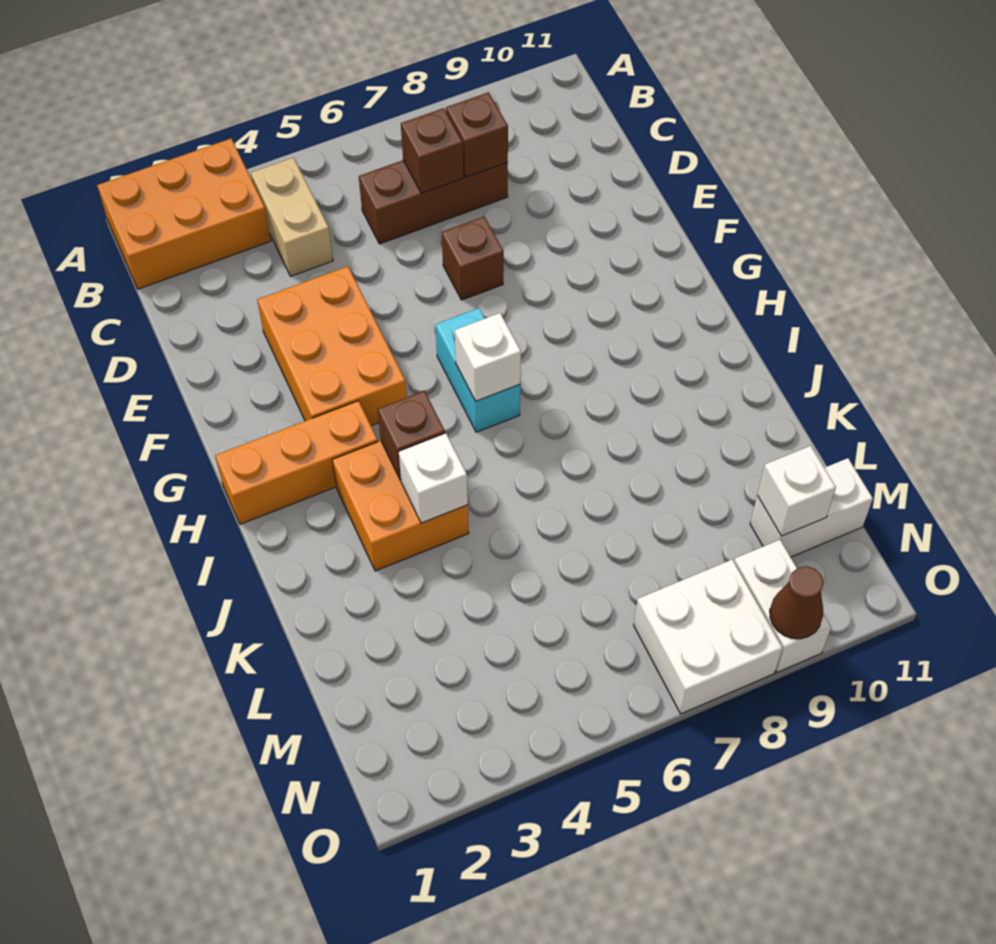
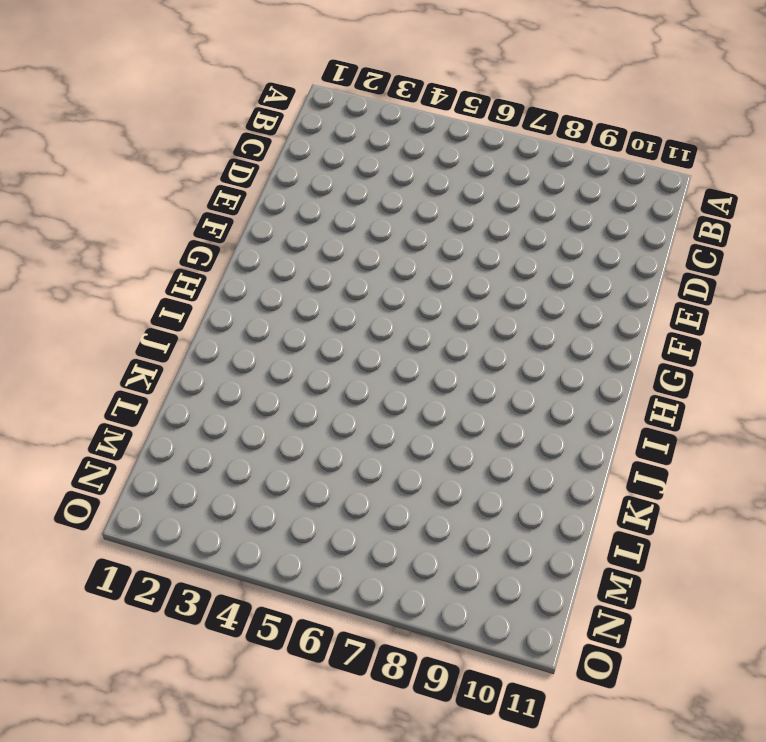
none -> orange brick A1:B3 level 1
none -> tan brick B4:C4 level 1
none -> brown brick C6:C8 level 1

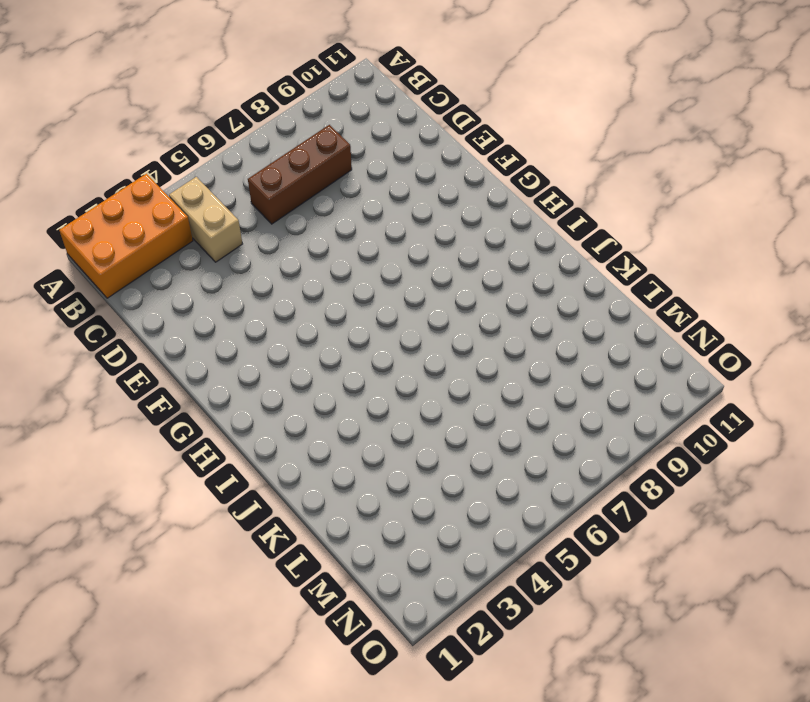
none -> orange brick E3:G4 level 1
none -> brown brick E7 level 1
none -> cyan brick G6:H6 level 1

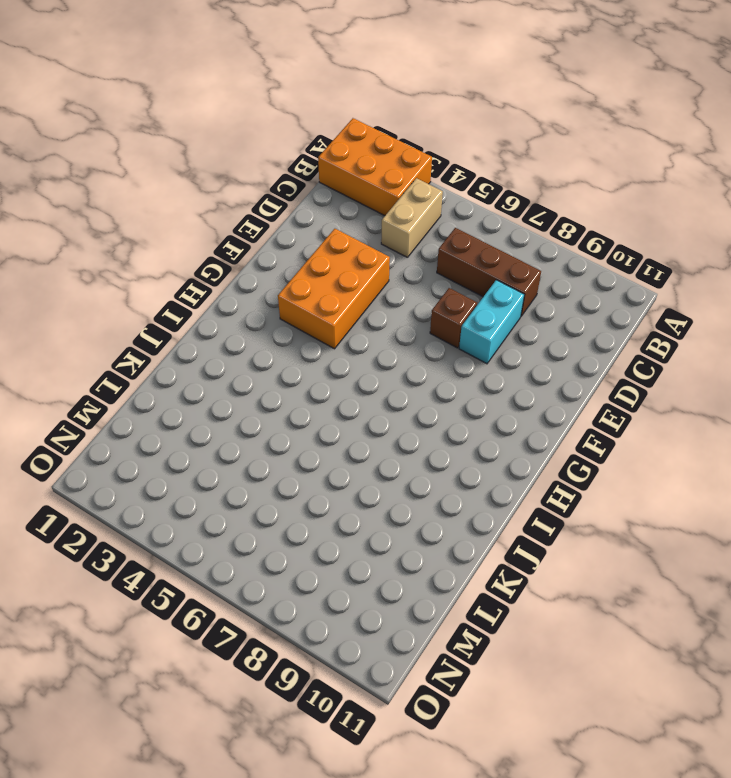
cyan brick D8:E8 level 1 -> cyan brick G6:H6 level 1
none -> orange brick H1:H3 level 1
none -> orange brick I3:J4 level 1
none -> white brick M10:M11 level 1

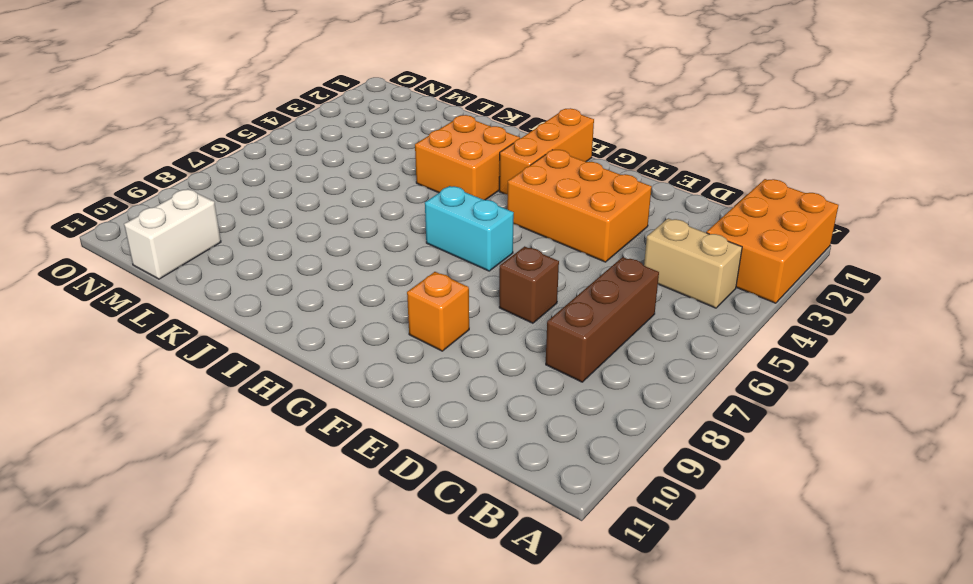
orange brick F9 level 1 -> none
none -> white brick N7:O8 level 1
none -> white brick N9:O9 level 1
none -> brown brick C7 level 2

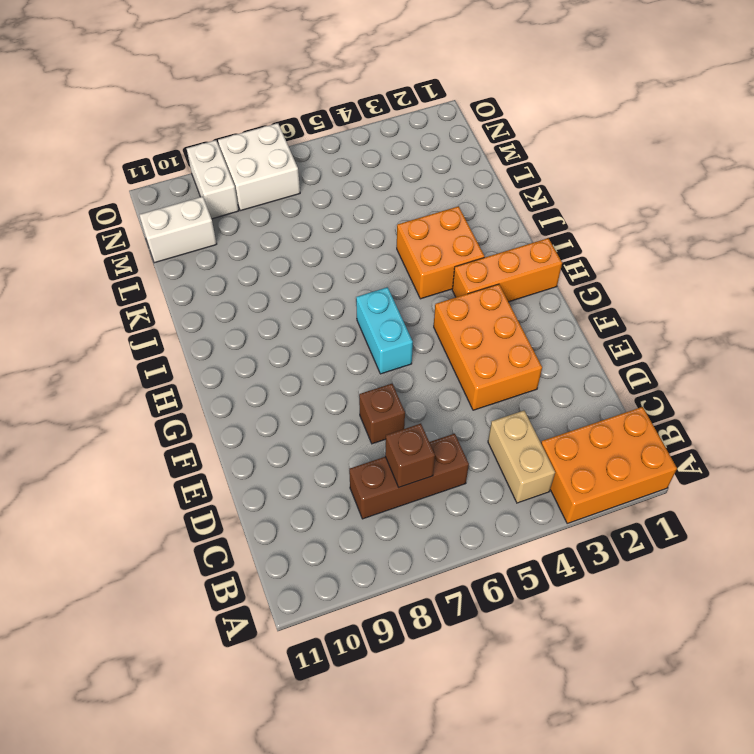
none -> brown brick C8 level 2
none -> white brick H6 level 2
none -> brown brick I4 level 2

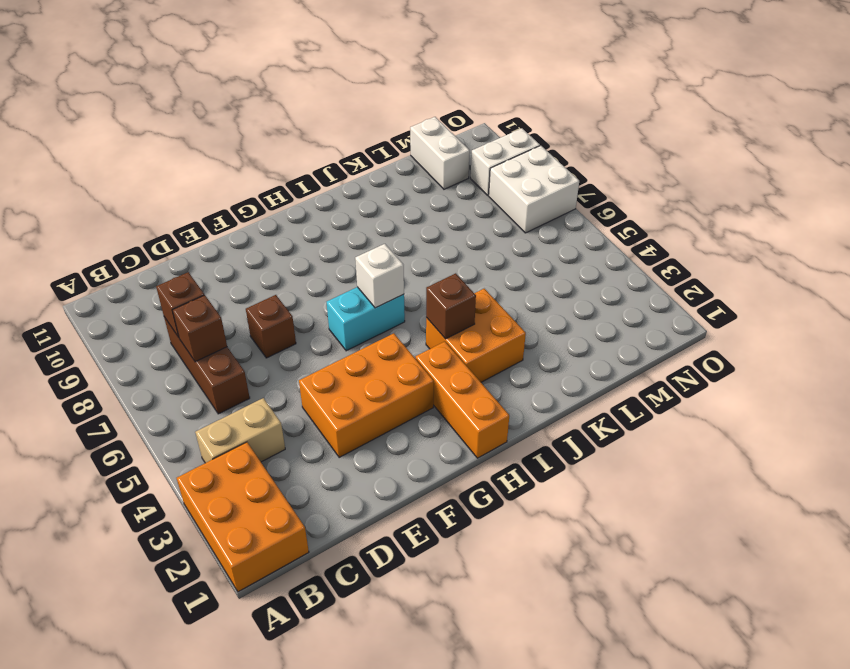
none -> white brick J4 level 2
none -> white brick M10 level 2
none -> brown cone O9 level 2

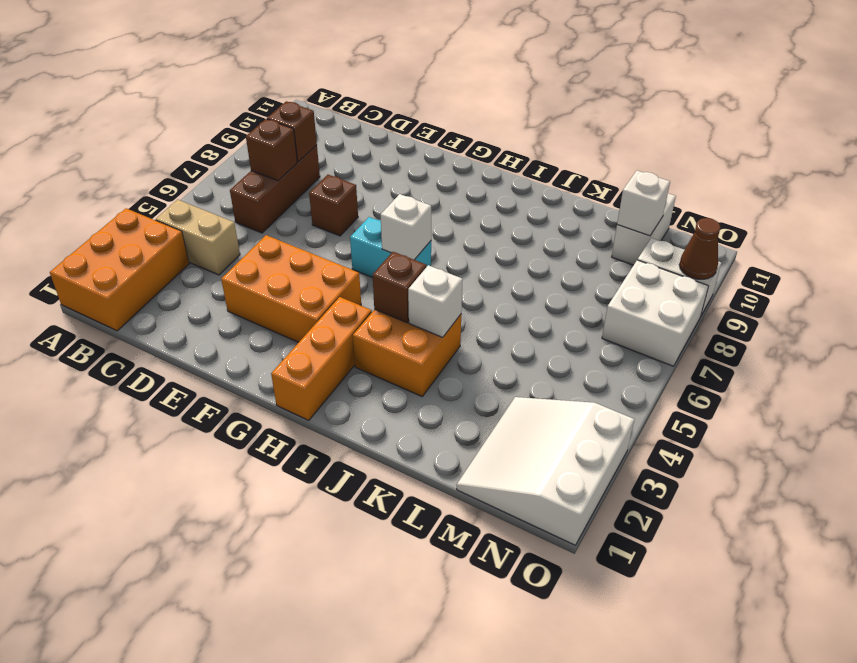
white slope M1:O3 level 1 top O -> none

